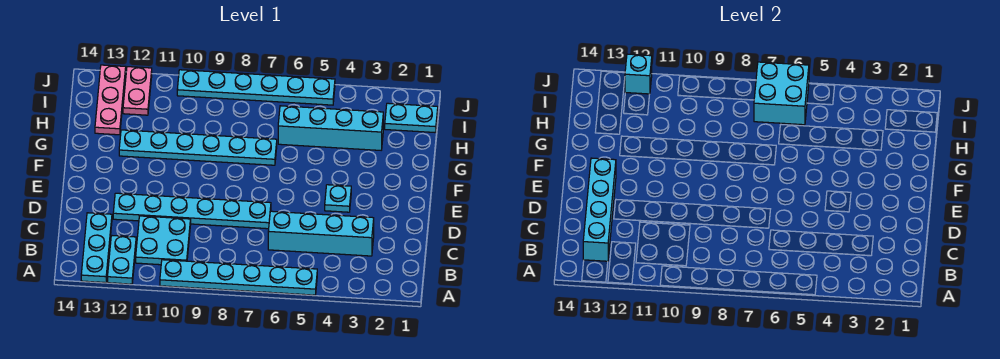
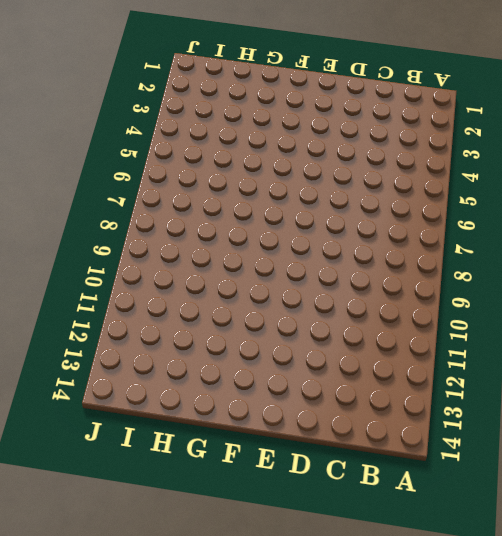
none -> cyan plate A5:A10 level 1
none -> cyan plate A12:B12 level 1
none -> cyan plate A13:C13 level 1

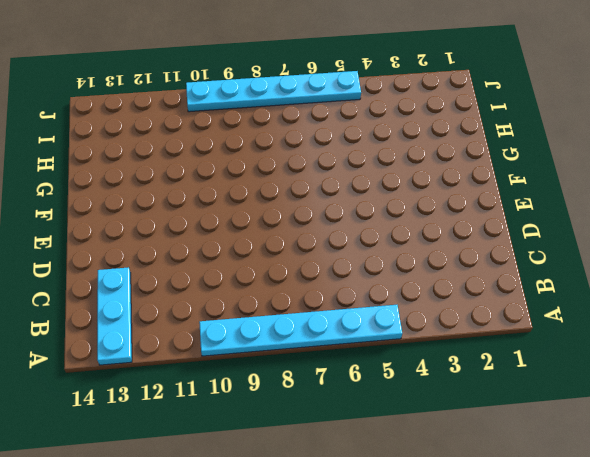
none -> cyan plate A12:B12 level 1
none -> cyan plate B10:C11 level 1
none -> cyan brick C3:C6 level 1

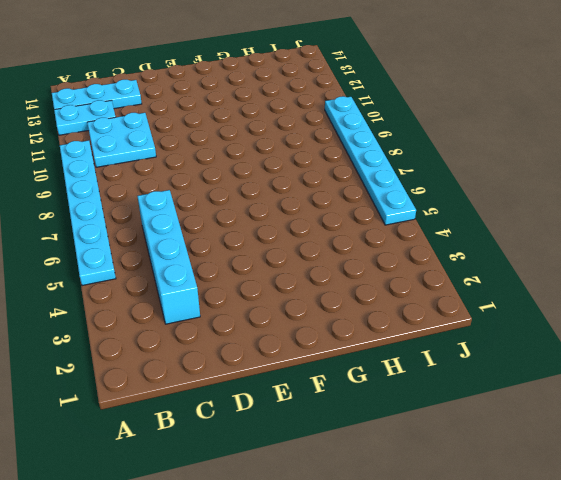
none -> cyan plate D7:D12 level 1
none -> cyan plate E4 level 1
none -> cyan plate G7:G12 level 1

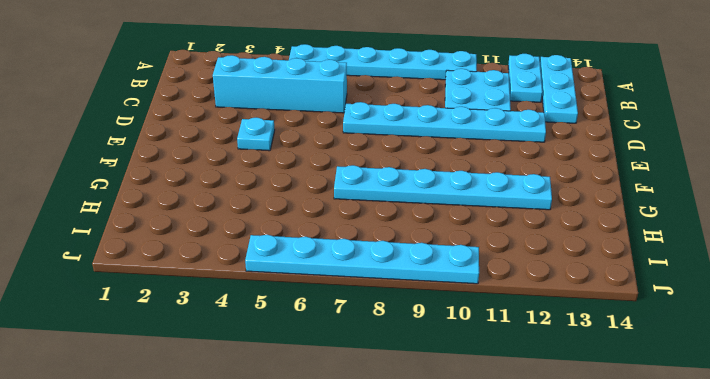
none -> cyan brick H3:H6 level 1
none -> pink plate H13:J13 level 1
none -> cyan plate I1:I2 level 1

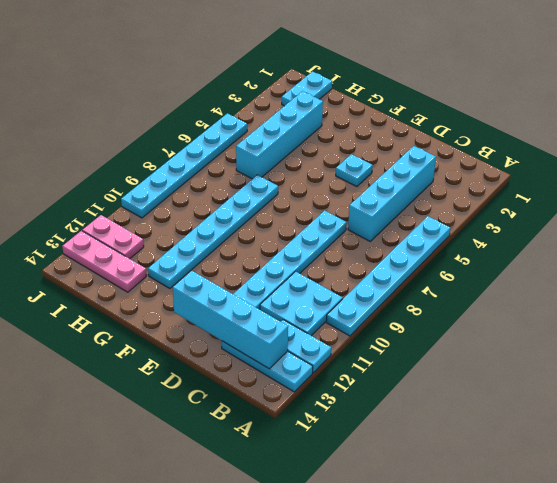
none -> cyan brick I6:J7 level 2
none -> cyan brick J12 level 2

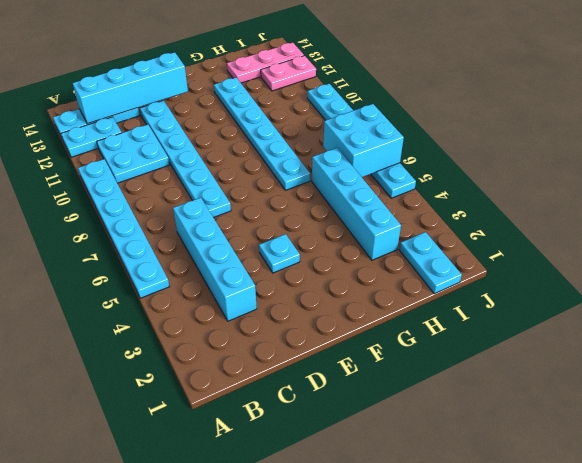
none -> cyan brick J12 level 2

